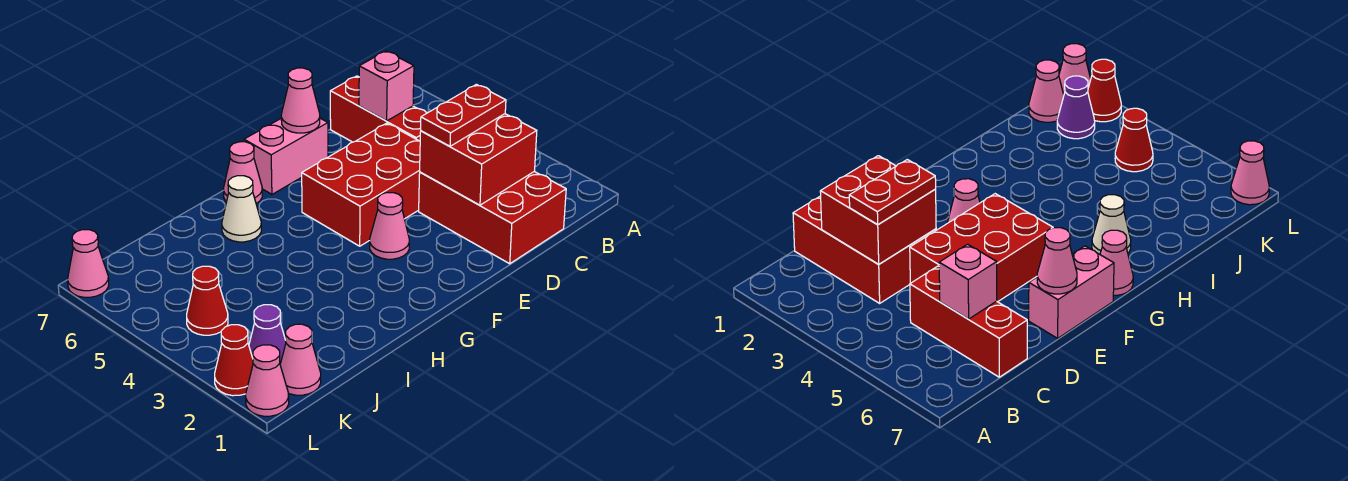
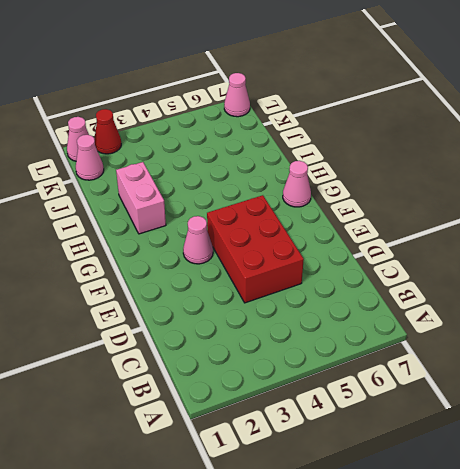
pink brick H2:I2 level 1 -> pink brick E7:F7 level 1
none -> red brick C1:D3 level 1
none -> red brick C5:C7 level 1
none -> white cone H6 level 1

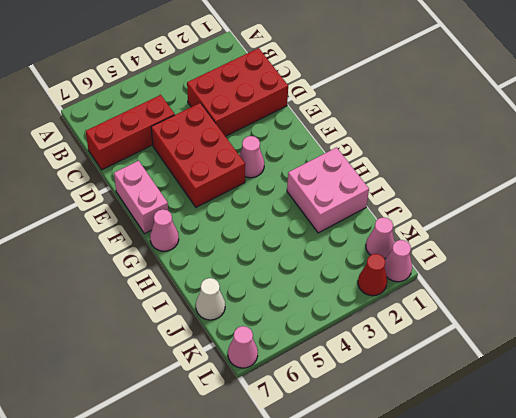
pink brick H1:I2 level 1 -> none
white cone J7 level 1 -> white cone H6 level 1
none -> purple cone K2 level 1
none -> red cone K4 level 1
none -> red brick C2:D3 level 2

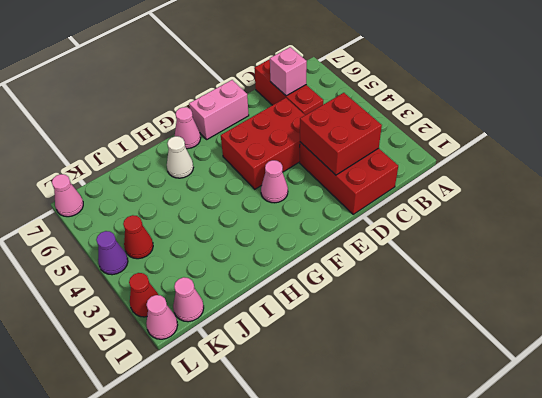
purple cone L4 level 1 -> purple cone K2 level 1
none -> pink cone E7 level 2
none -> red plate C3:D3 level 3

